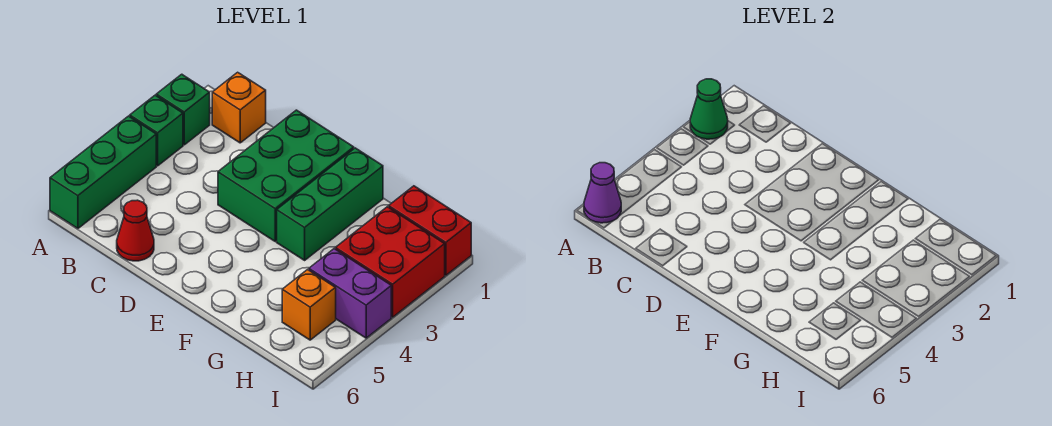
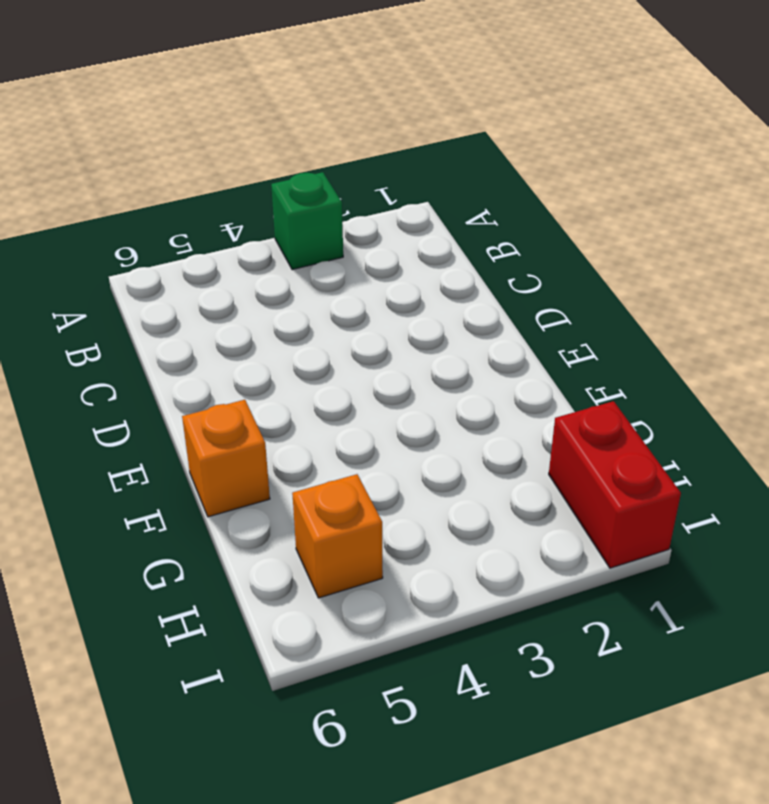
orange brick F6 level 1 -> orange brick B1 level 1
none -> green brick A2 level 1
none -> green brick A4:A6 level 1
none -> red cone C6 level 1

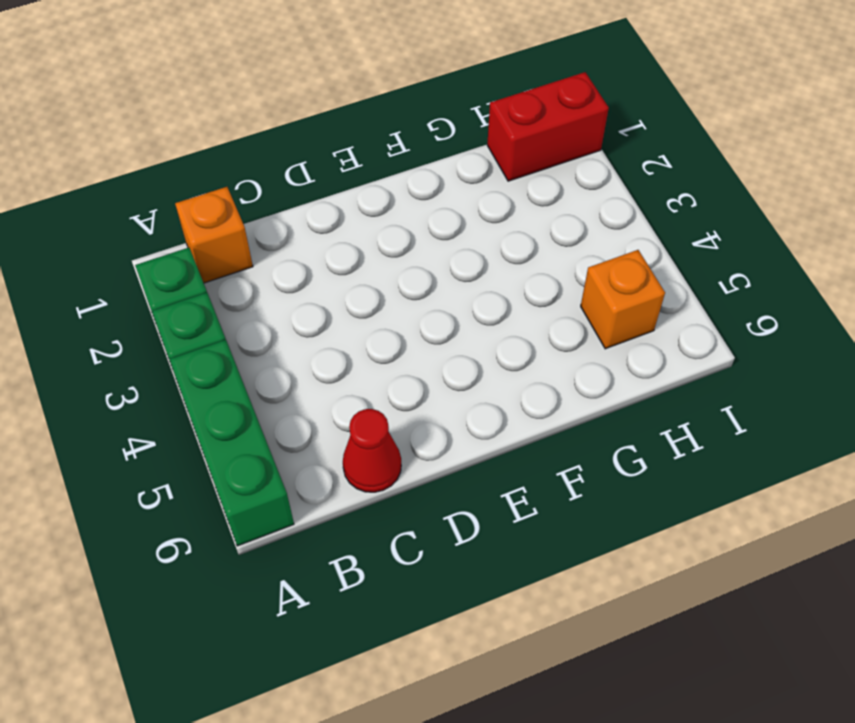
none -> green brick D1:E3 level 1
none -> green brick F1:F3 level 1
none -> red brick H2:I3 level 1

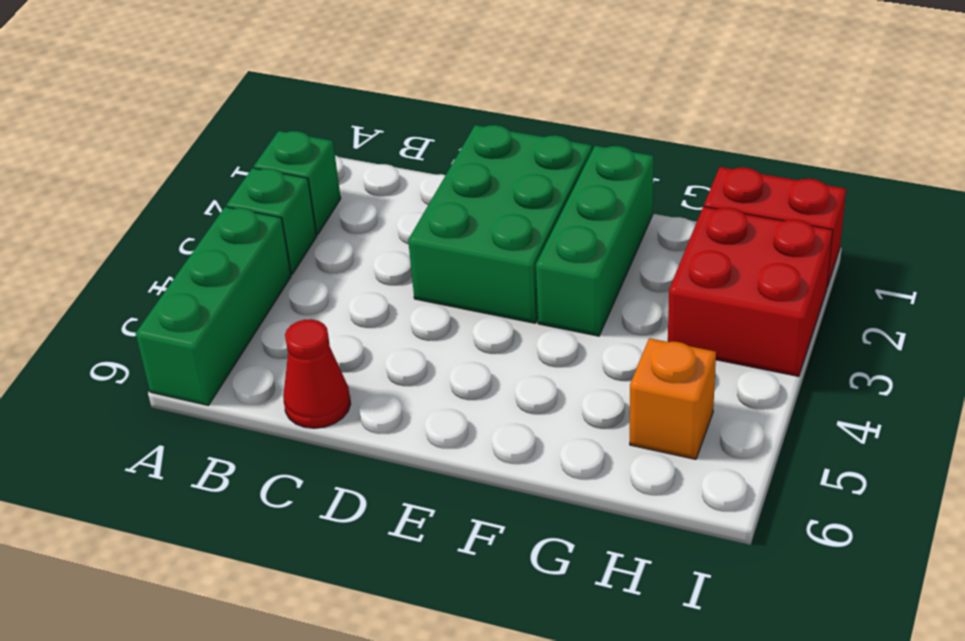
none -> orange brick B1 level 1
none -> purple brick H4:I4 level 1
none -> green cone A2 level 2

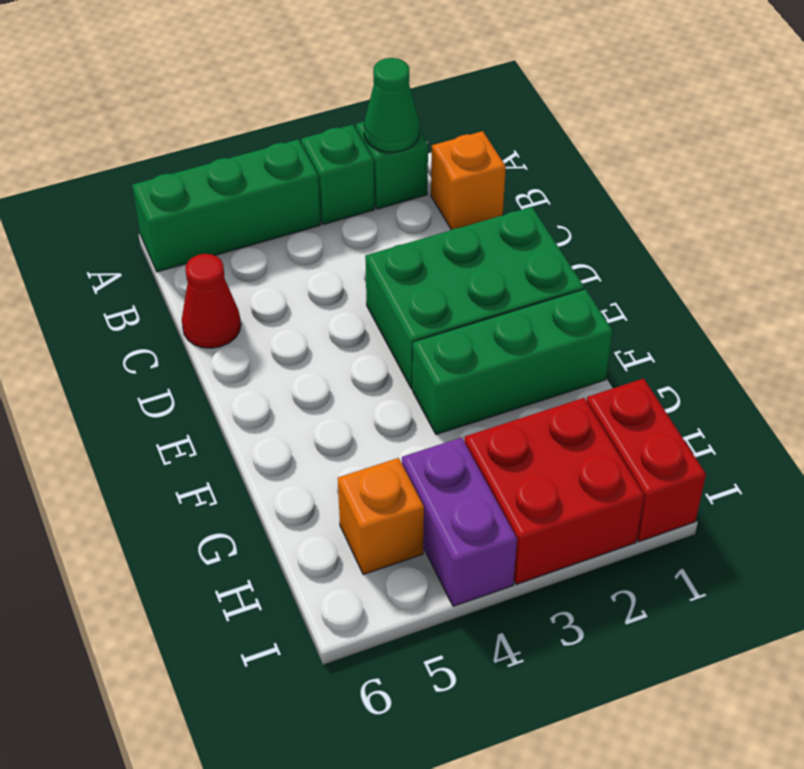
none -> purple cone A6 level 2

